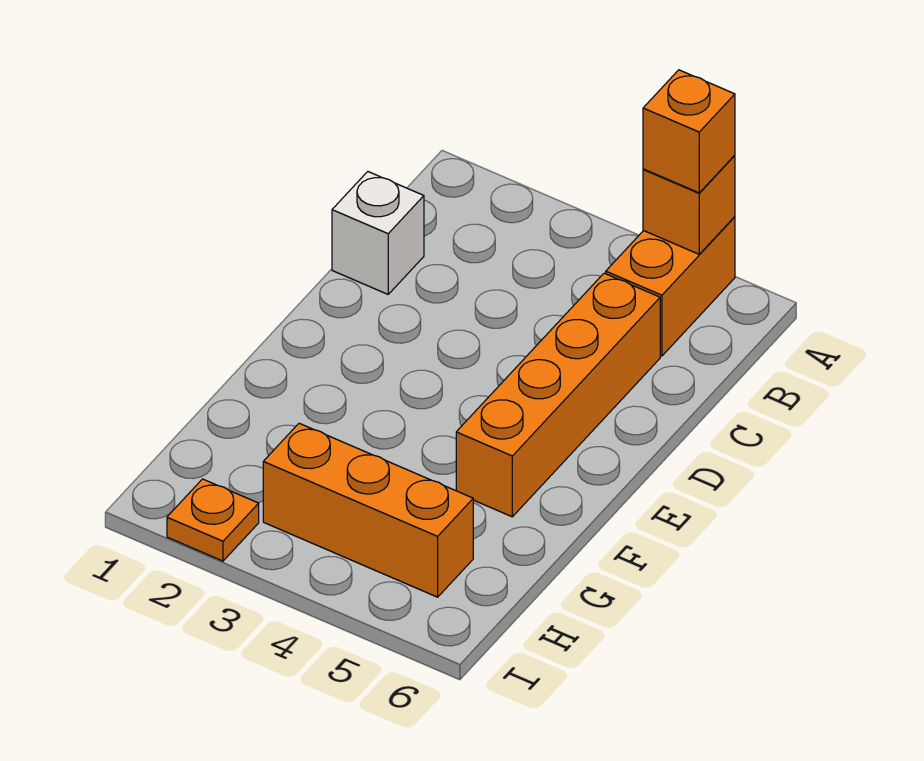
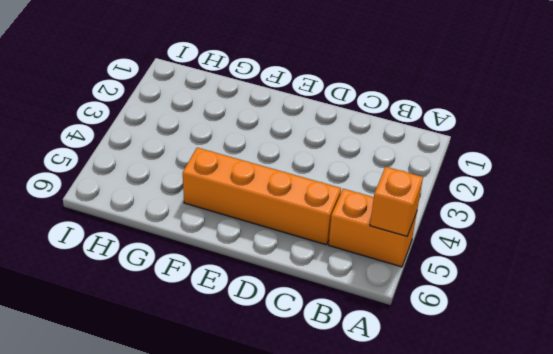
none -> white brick C1 level 1
none -> orange brick H3:H5 level 1

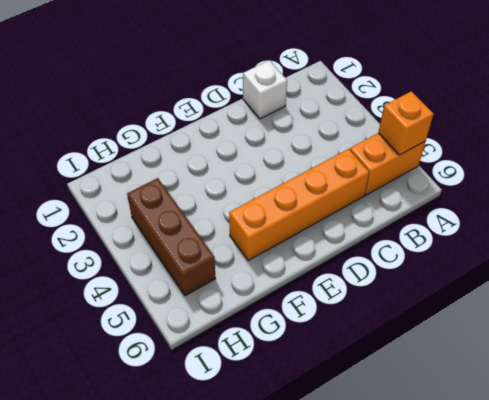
brown brick H3:H5 level 1 -> orange brick H3:H5 level 1
none -> orange plate I2 level 1
none -> orange brick A5 level 3

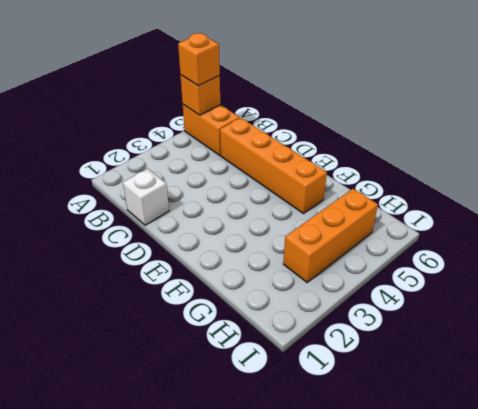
none -> orange plate I2 level 1

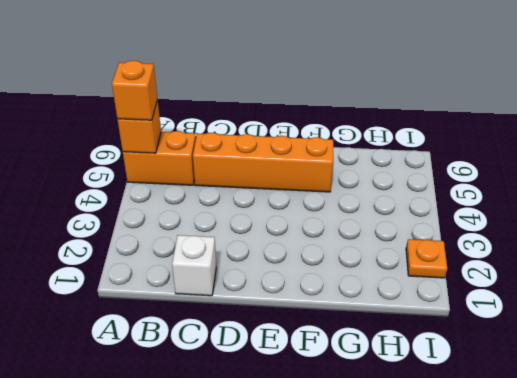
none -> orange brick H3:H5 level 1

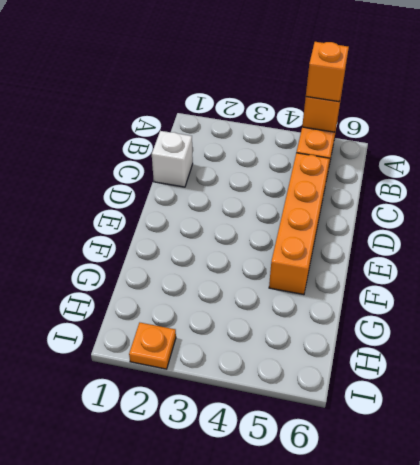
none -> orange brick H3:H5 level 1

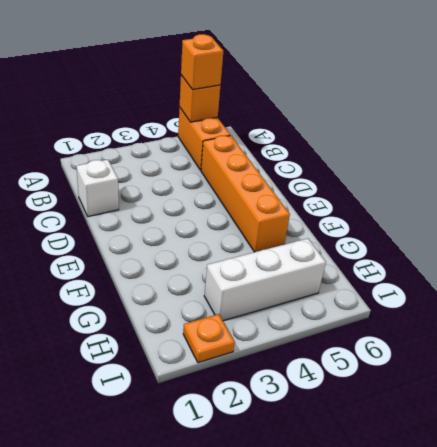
white brick H3:H5 level 1 -> orange brick H3:H5 level 1

